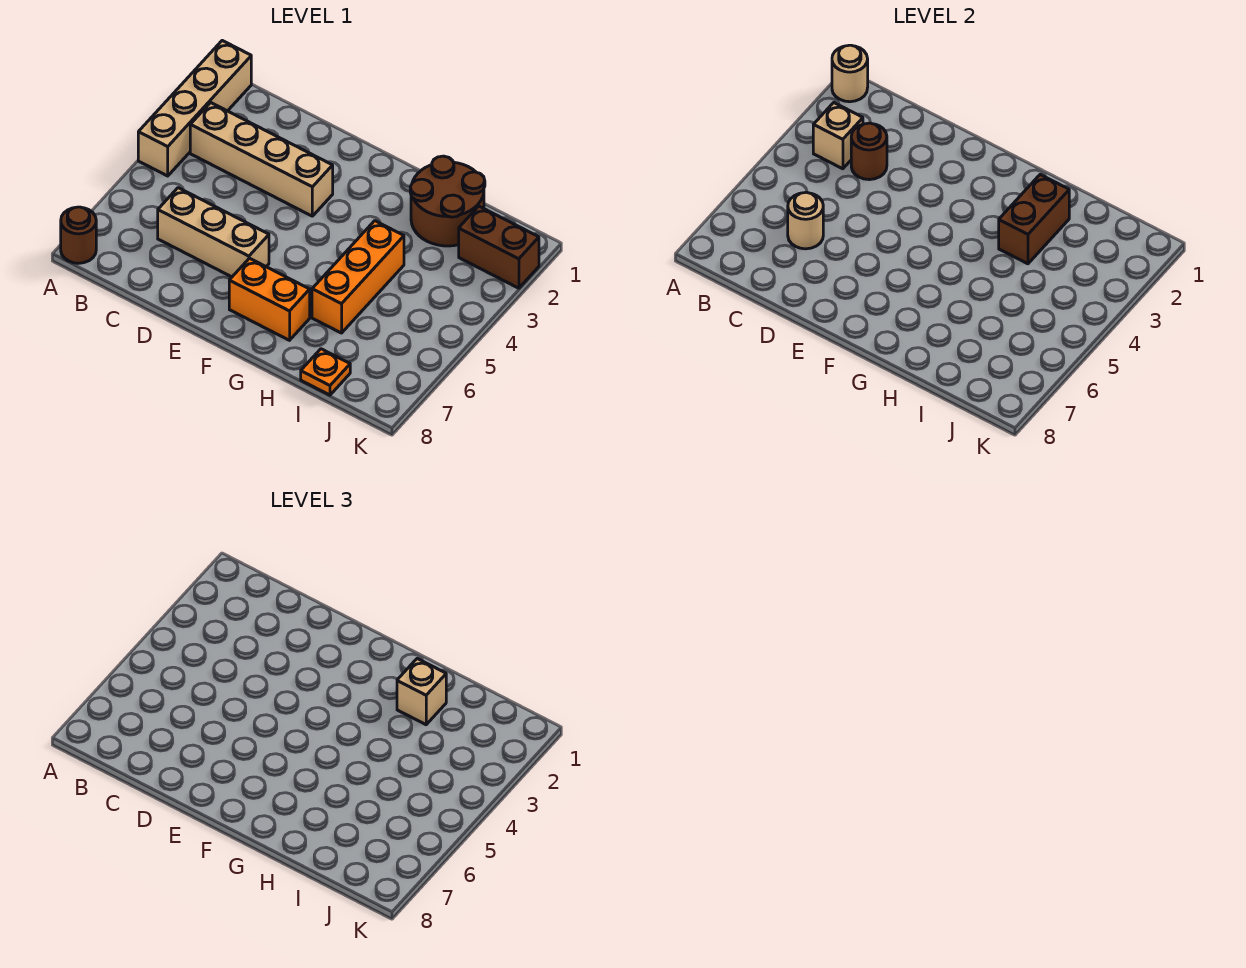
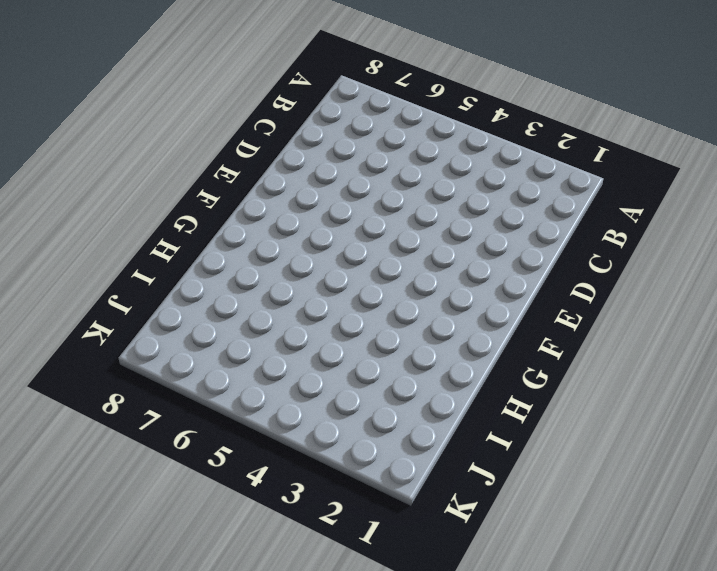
none -> tan brick A1:A4 level 1
none -> brown round brick A8 level 1
none -> tan brick B3:E3 level 1

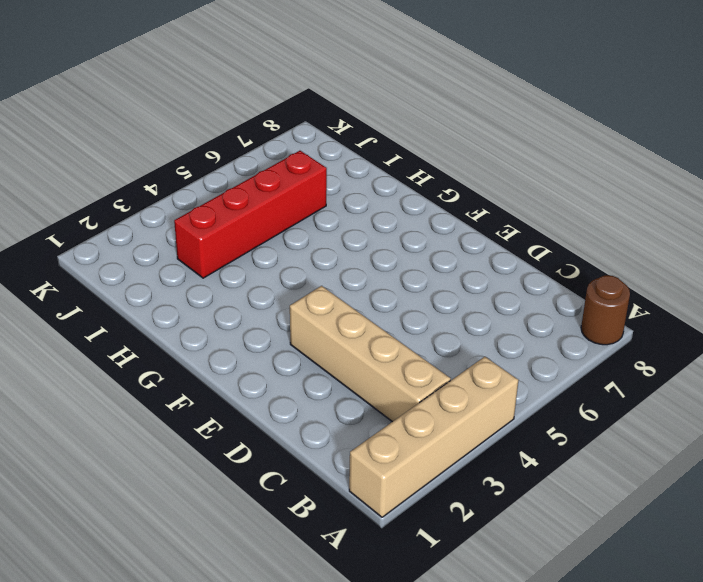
red brick I3:I6 level 1 -> none
none -> tan brick C6:E6 level 1
none -> orange brick F7:G7 level 1
none -> brown round brick H1:I2 level 1

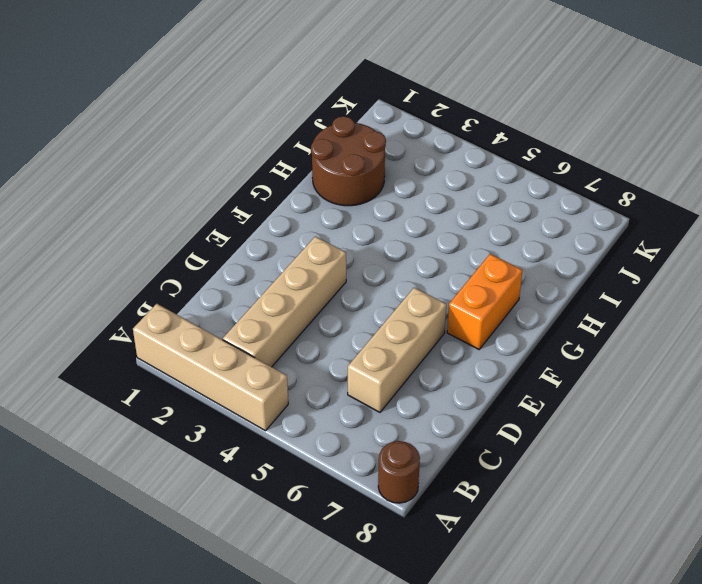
none -> orange brick H4:H6 level 1
none -> orange plate I8 level 1
none -> brown brick J2:K2 level 1

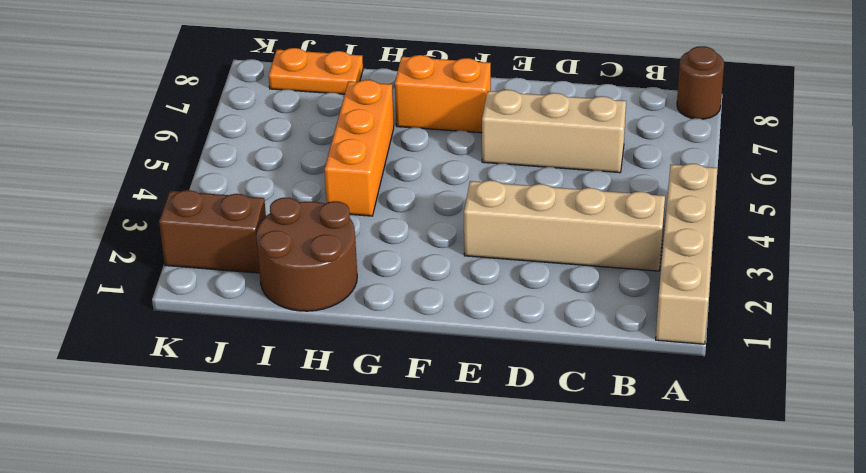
orange plate I8:J8 level 1 -> orange plate I8 level 1
none -> tan round brick A1 level 2
none -> tan brick B3 level 2
none -> brown round brick C3 level 2

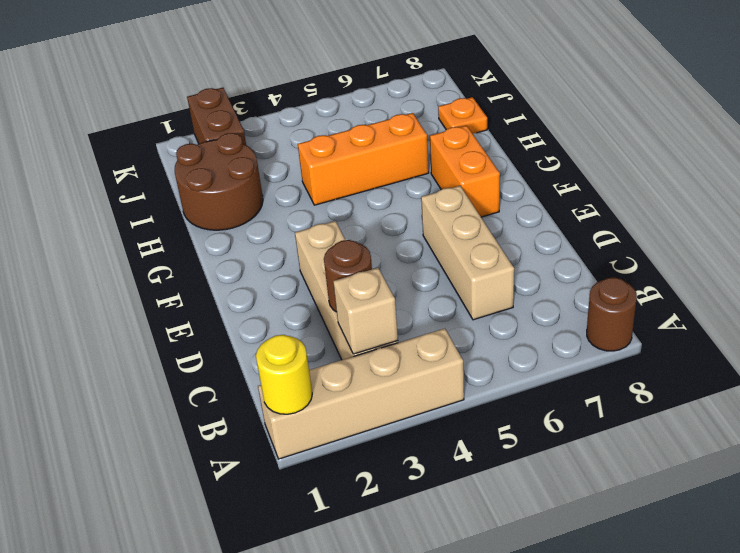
yellow round brick A1 level 2 -> tan round brick A1 level 2
none -> tan round brick C6 level 2
none -> brown brick H2:H3 level 2
none -> tan brick H2 level 3

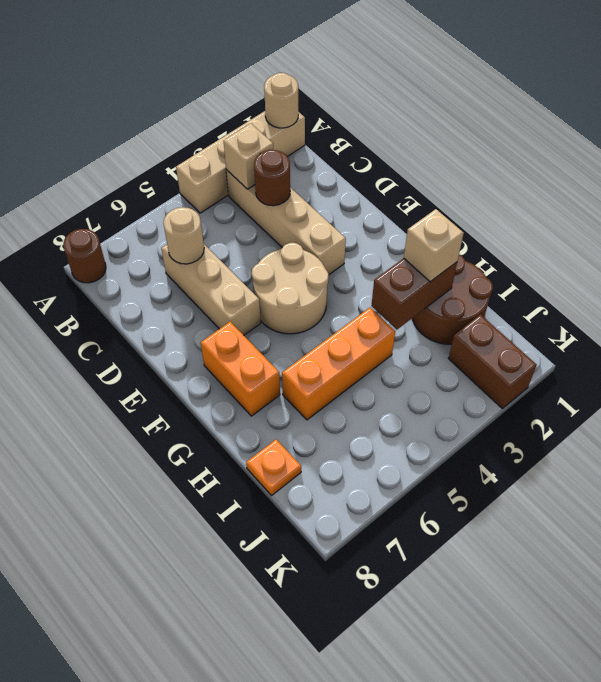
tan round brick E4:F5 level 1 -> none

